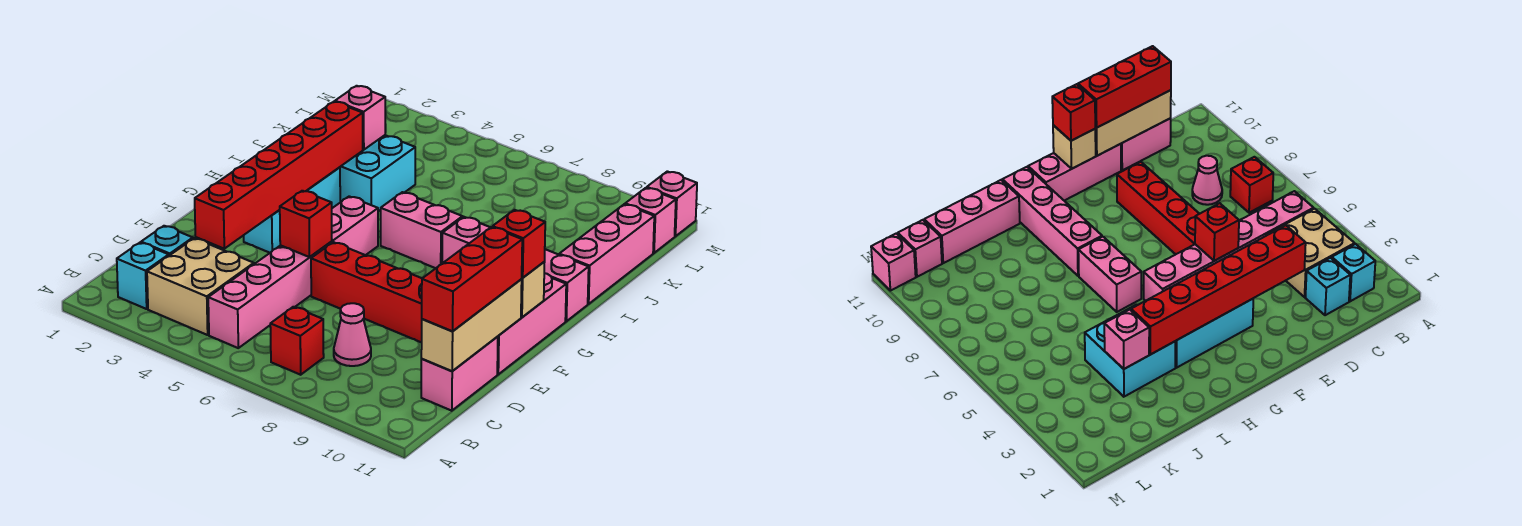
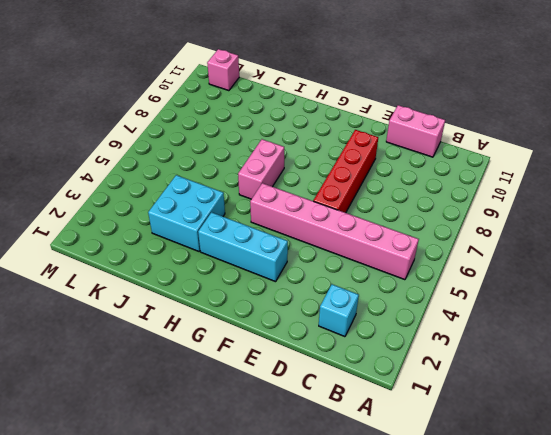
none -> cyan brick B2 level 1
none -> tan brick B3:C4 level 1
none -> red brick B7 level 1

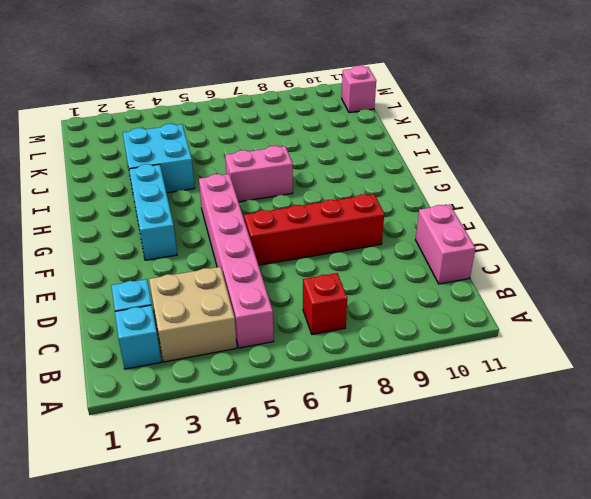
none -> pink cone C8 level 1
none -> pink brick E11:G11 level 1
none -> pink brick H8:H11 level 1

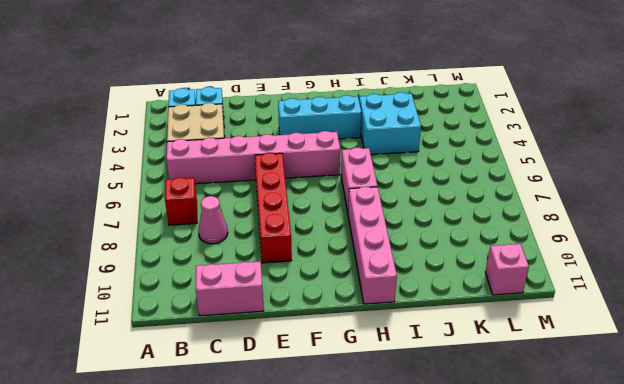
none -> pink brick E11:G11 level 1
none -> pink brick I11:K11 level 1
none -> pink brick M11 level 1

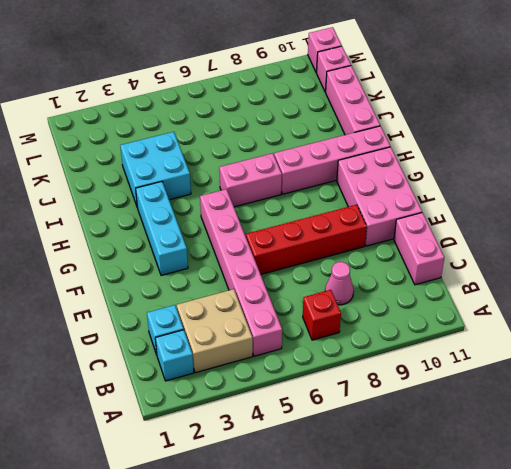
pink brick E10:G11 level 1 -> pink brick E11:G11 level 1
none -> tan brick C11:E11 level 2
none -> red brick D3:I3 level 2
none -> red brick E5 level 2

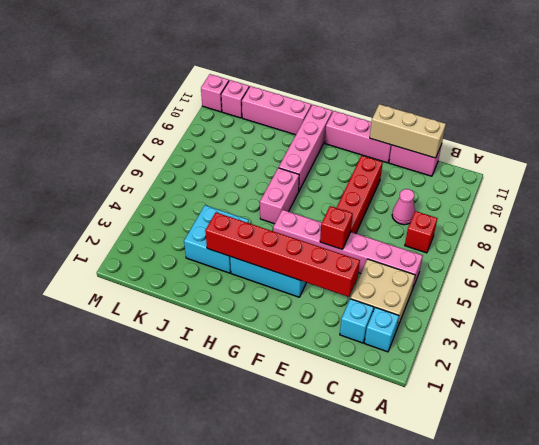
none -> tan brick F11 level 2
none -> pink brick J3 level 2
none -> red brick C11:E11 level 3

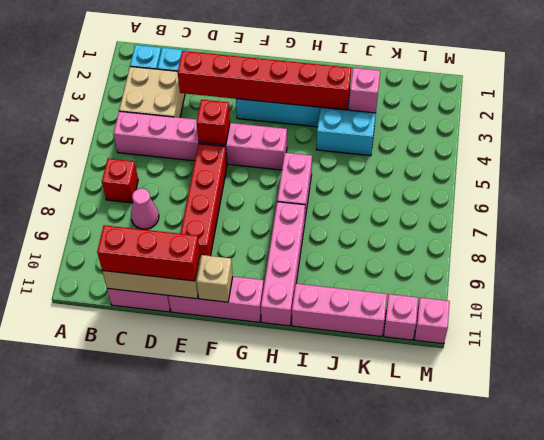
none -> red brick F11 level 3

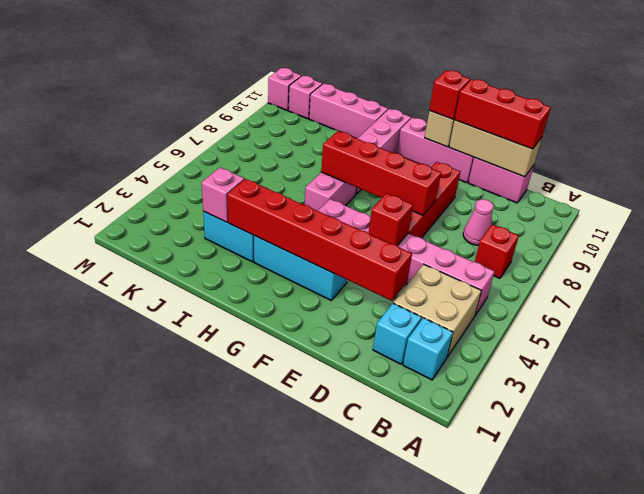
red brick E7:H7 level 2 -> none

